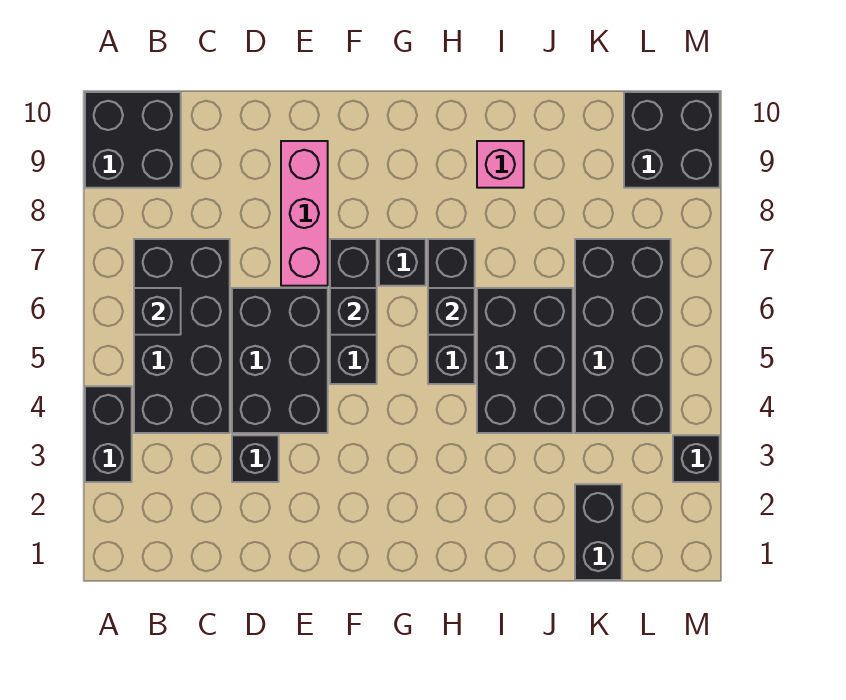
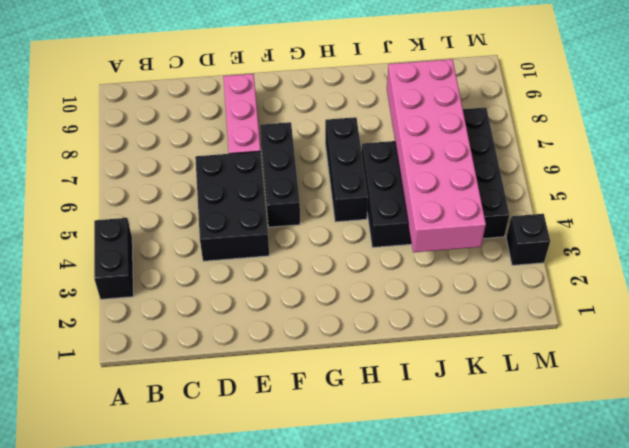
pink brick J3:K8 level 2 -> none
none -> black brick A9:B10 level 1
none -> black brick B4:C7 level 1
none -> black brick D3 level 1

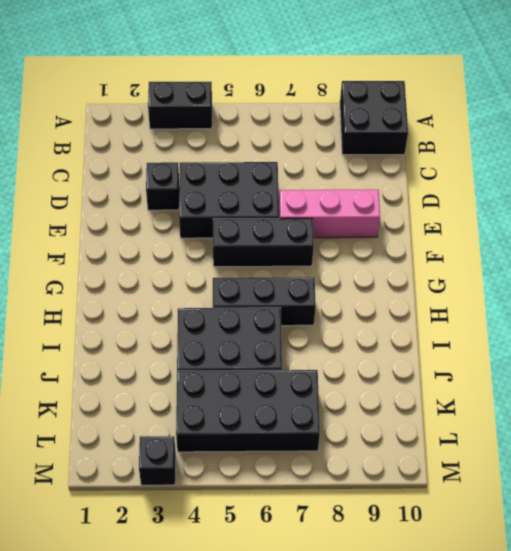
none -> black brick B4:C7 level 1
none -> black brick G7 level 1
none -> pink brick I9 level 1

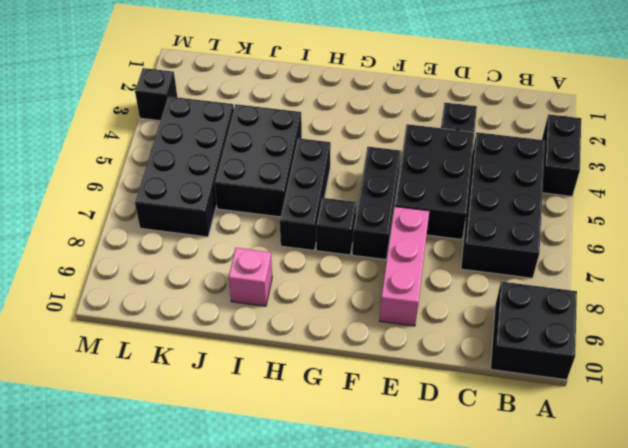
none -> black brick K1:K2 level 1
none -> black brick L9:M10 level 1
none -> black brick B6 level 2

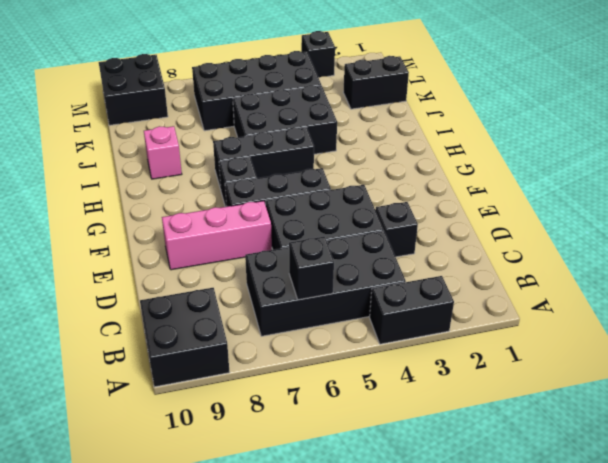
none -> black brick F6 level 2
none -> black brick H6 level 2

